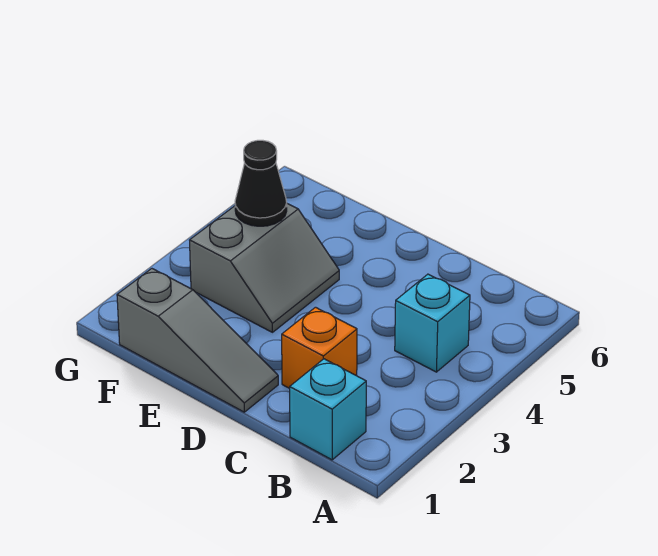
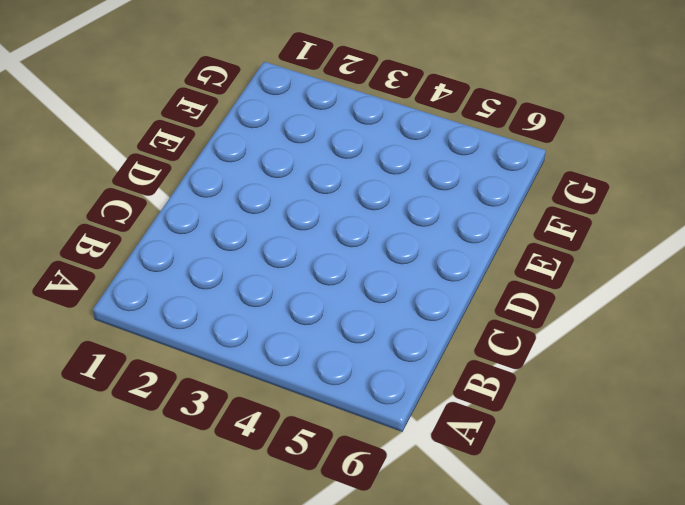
none -> cyan brick B1 level 1
none -> cyan brick B4 level 1

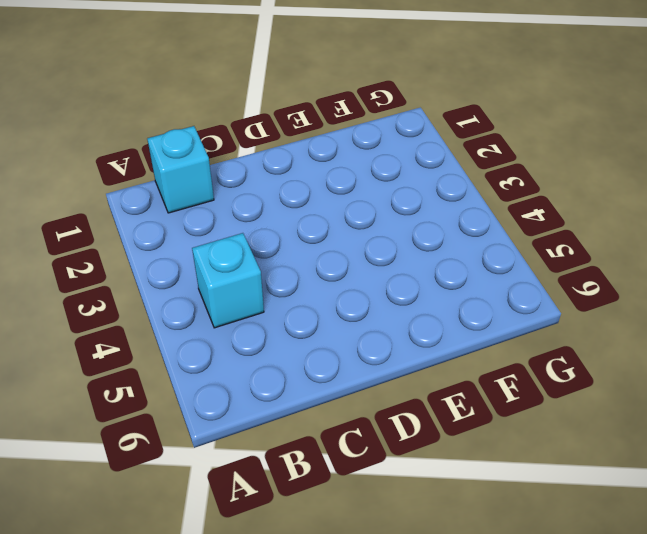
none -> orange brick C2 level 1
none -> grey slope D1:F1 level 1 top F

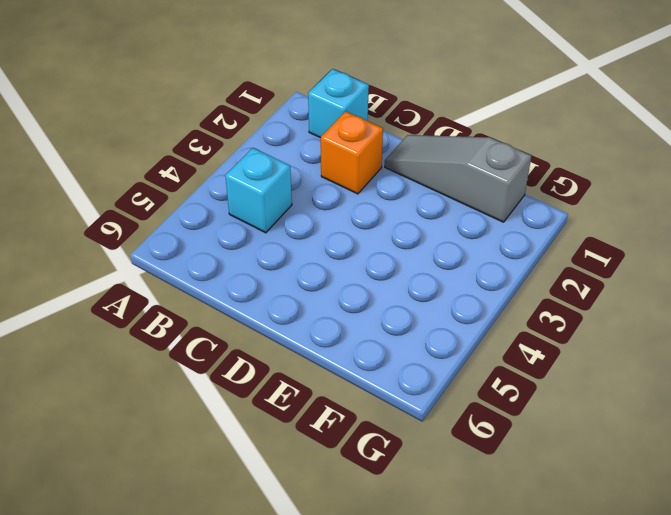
none -> grey slope E3:F4 level 1 top F
none -> black cone F4 level 2

